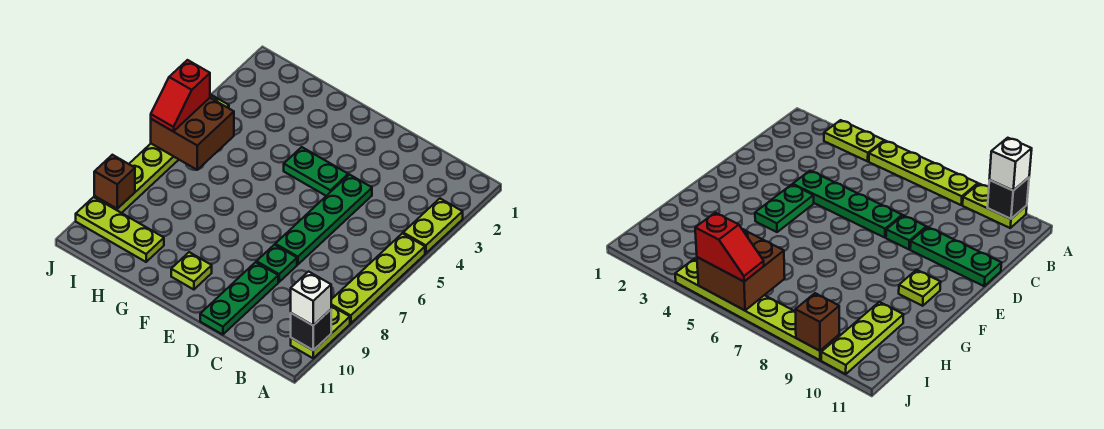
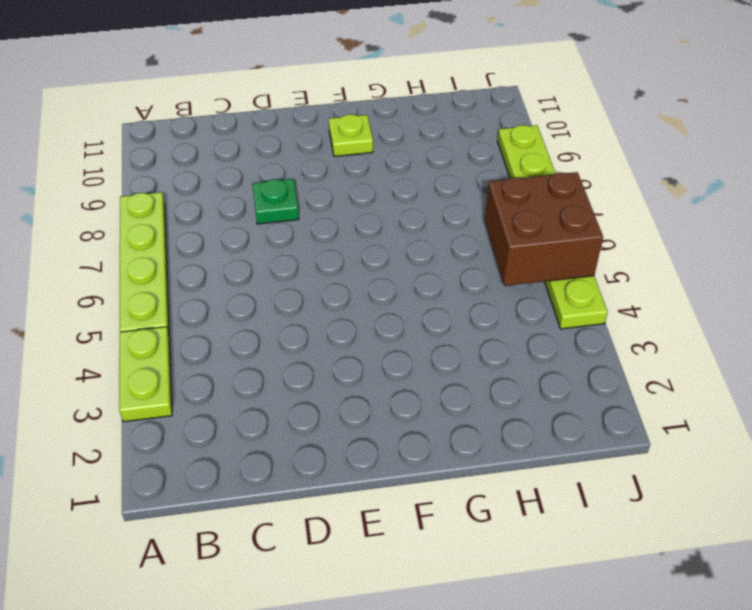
none -> lime plate A9:A10 level 1
none -> green plate D4:D7 level 1
none -> green plate D9:D11 level 1

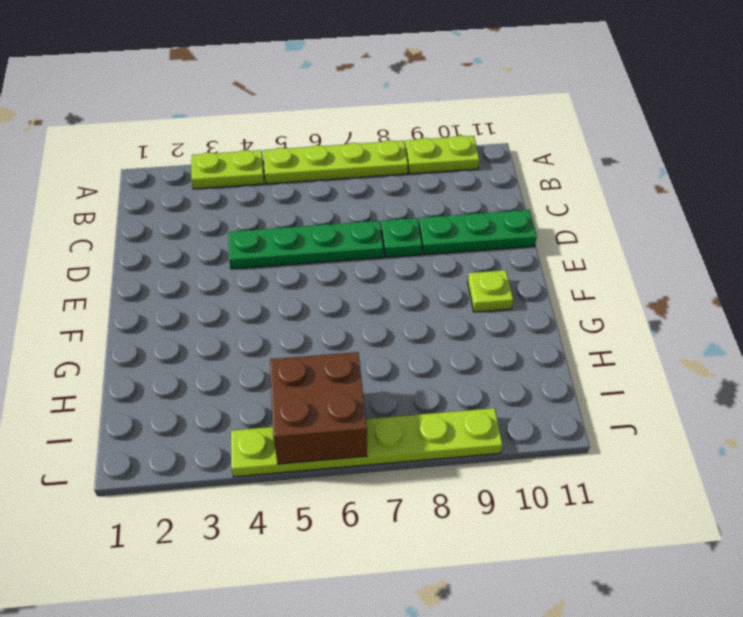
none -> green plate E4:F4 level 1
none -> lime plate H10:J10 level 1
none -> black brick A10 level 2

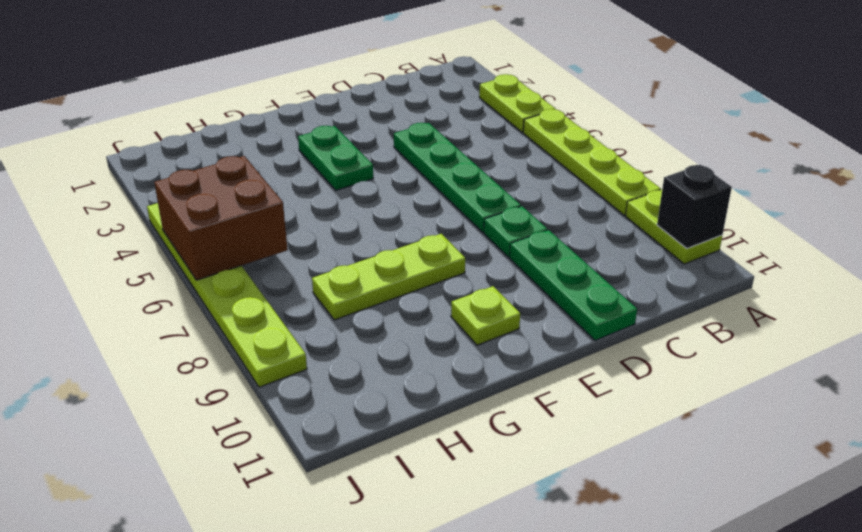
green plate F3:F4 level 1 -> green plate E4:F4 level 1
lime plate F8:H8 level 1 -> lime plate H10:J10 level 1
none -> brown brick J9 level 2
none -> white brick A10 level 3
none -> red slope J5:J6 level 3 top 5

